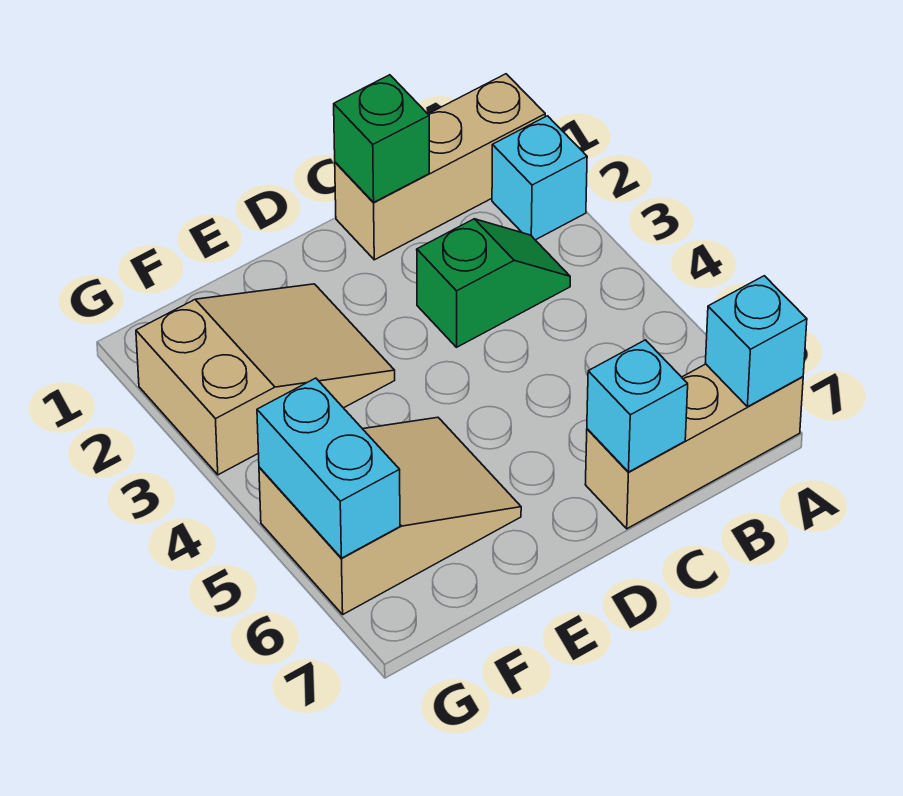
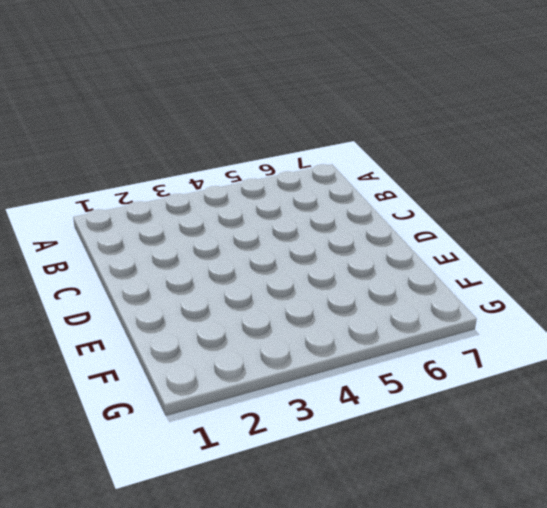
none -> tan brick A1:C1 level 1
none -> cyan brick A2 level 1

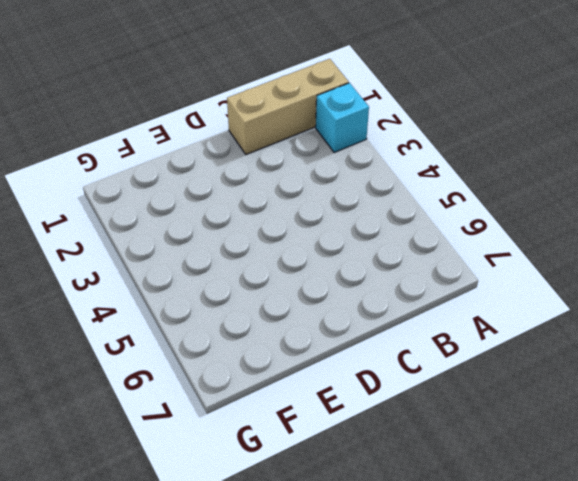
none -> tan brick A7:C7 level 1
none -> green slope B3:C3 level 1 top C

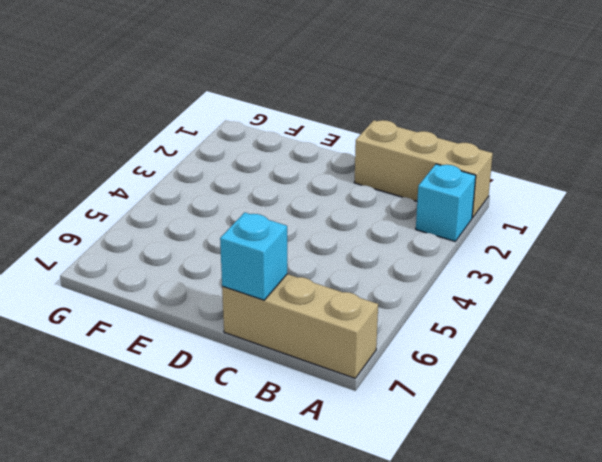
none -> green slope B3:C3 level 1 top C
none -> tan slope E2:G3 level 1 top G

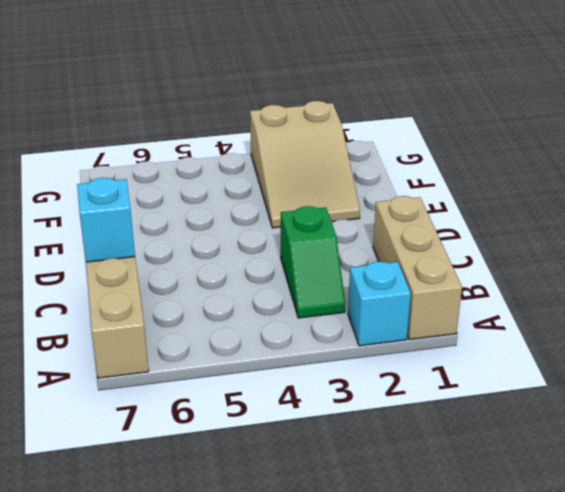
none -> tan slope E5:G6 level 1 top G
none -> cyan brick A7 level 2

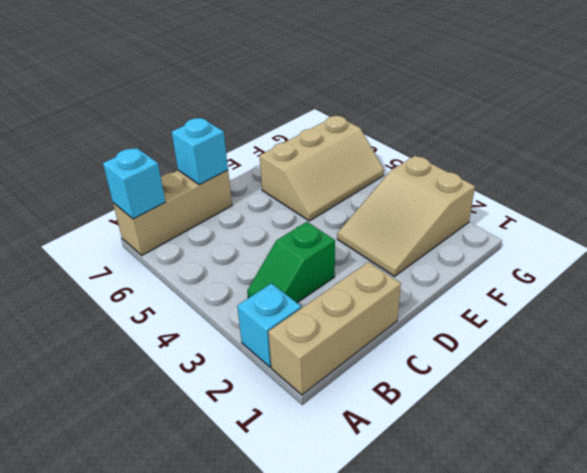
tan slope E5:G6 level 1 top 6 -> tan slope E5:G6 level 1 top G
none -> green brick C1 level 2
none -> cyan brick G5:G6 level 2

